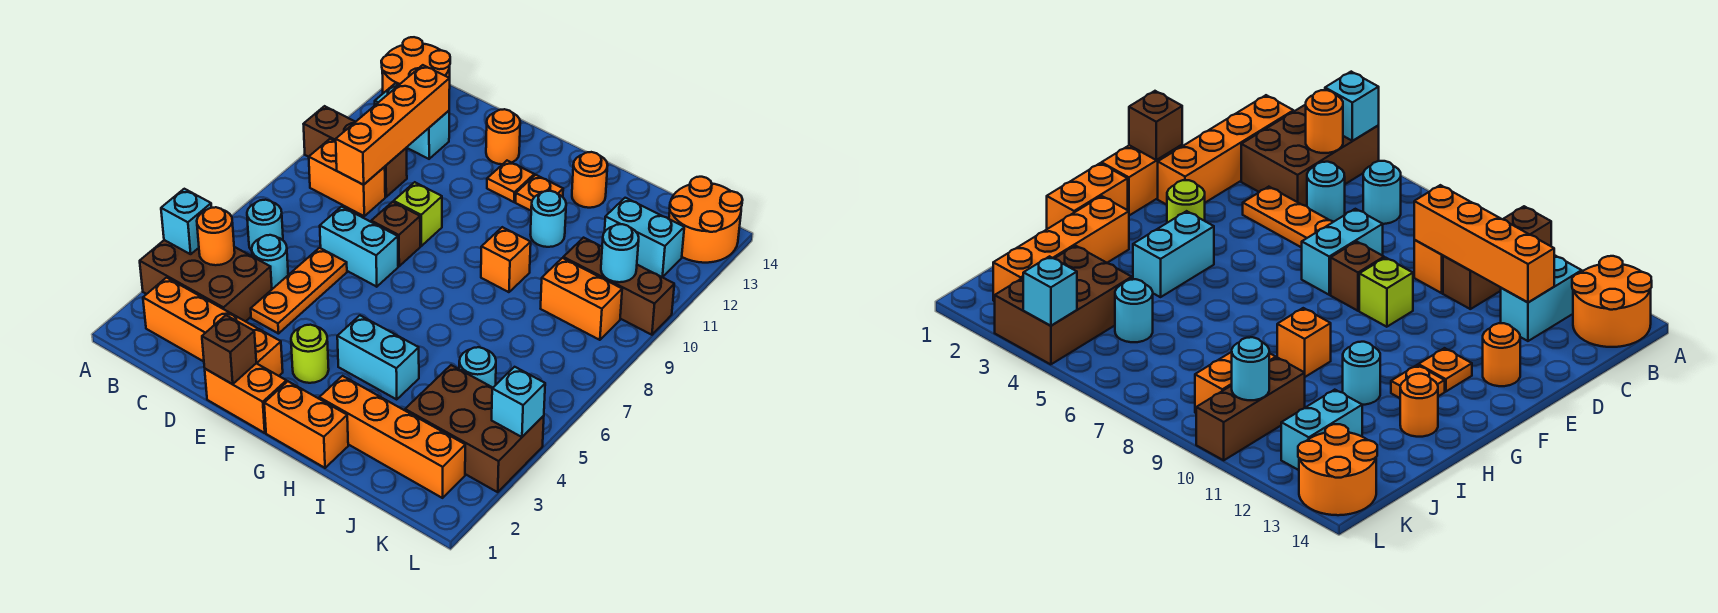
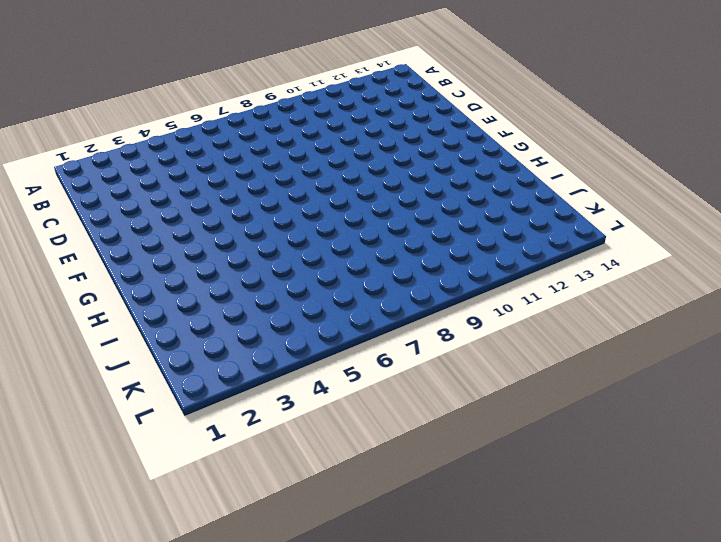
none -> brown brick A3:C4 level 1
none -> brown brick A10:C10 level 1
none -> orange round brick A13:B14 level 1
none -> orange brick B2:E2 level 1

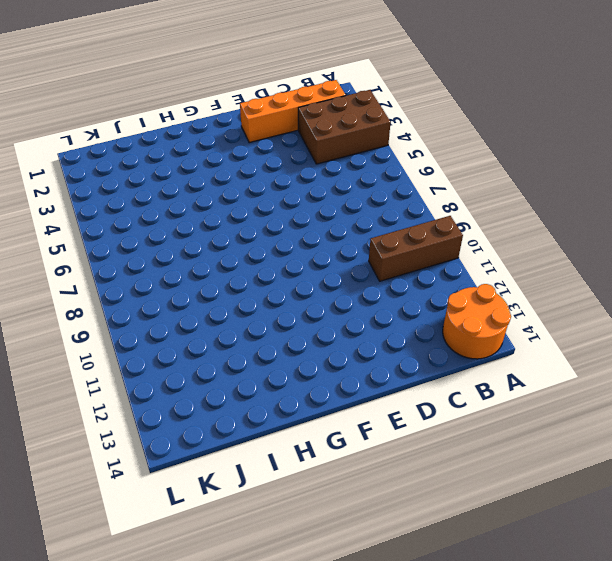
none -> cyan round brick B6 level 1
none -> orange brick B9:C9 level 1
none -> cyan brick B12:C12 level 1
none -> cyan round brick C5 level 1

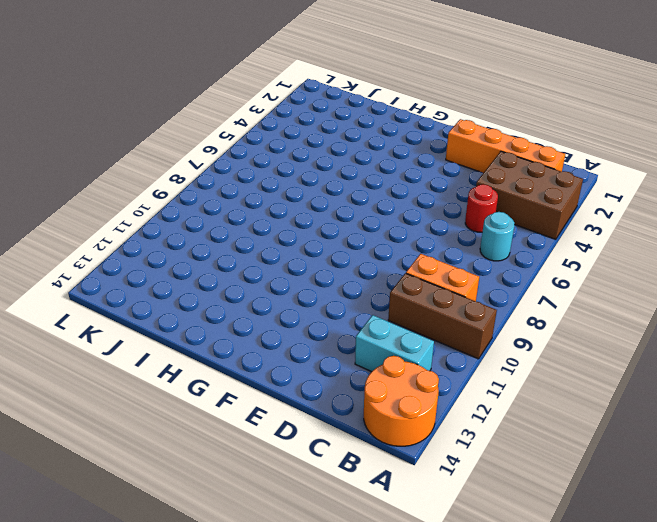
red round brick C5 level 1 -> cyan round brick C5 level 1
none -> orange plate D4:D6 level 1
none -> cyan brick D7:E7 level 1
none -> orange brick E1:F1 level 1
none -> brown brick E8 level 1

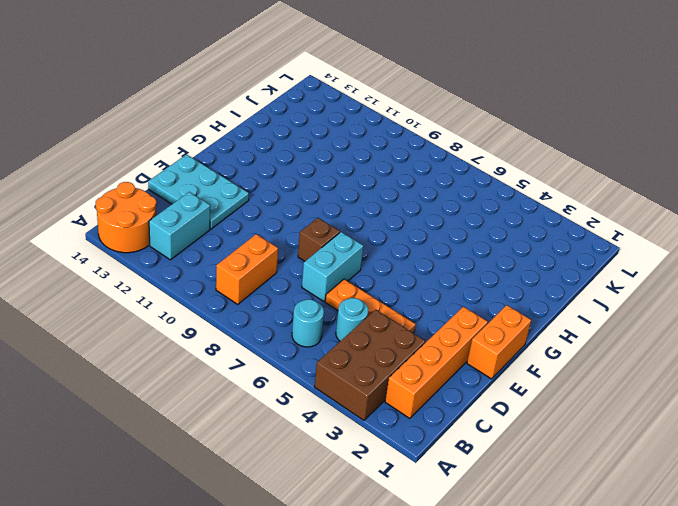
cyan plate D12:E14 level 1 -> orange round brick E13 level 1
none -> brown brick A10:C10 level 1
none -> lime brick E9 level 1
none -> lime round brick F3 level 1
none -> orange plate F12 level 1

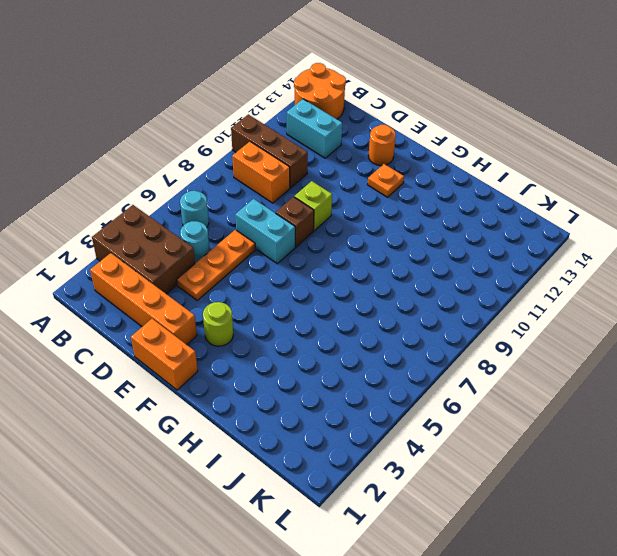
none -> orange brick G1:H1 level 1
none -> cyan brick G4:H4 level 1
none -> orange plate G12 level 1
none -> orange brick H2:K2 level 1

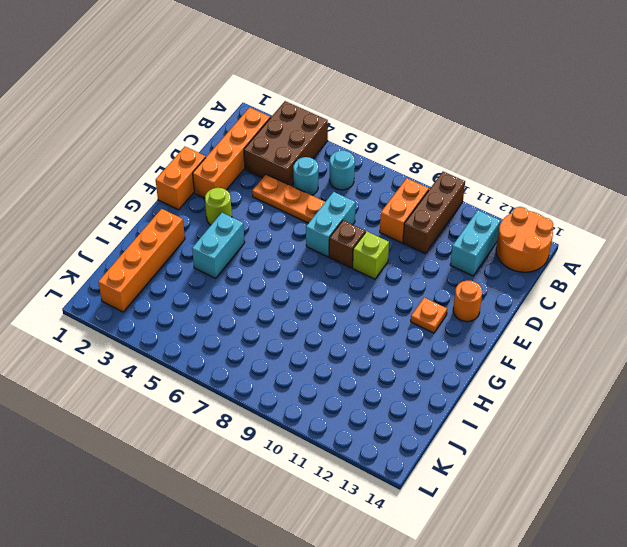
none -> orange brick G1:H1 level 1
none -> orange plate G12 level 1
none -> orange brick H9 level 1
none -> cyan round brick H11 level 1

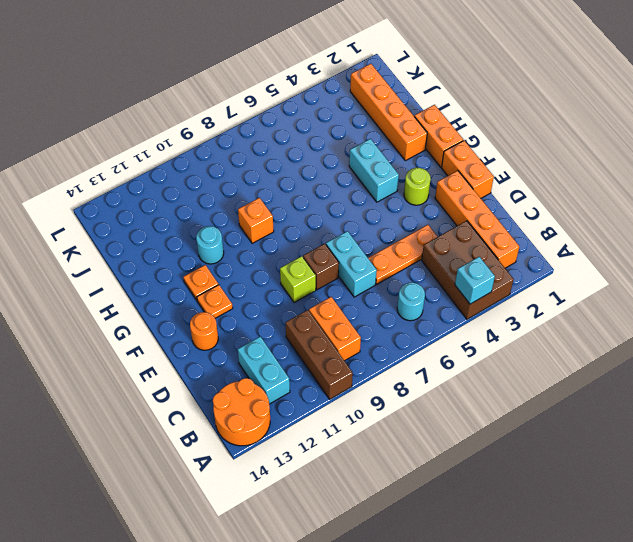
none -> cyan round brick C5 level 1
none -> orange round brick H13 level 1
none -> brown brick J3:L4 level 1
none -> cyan round brick J5 level 1

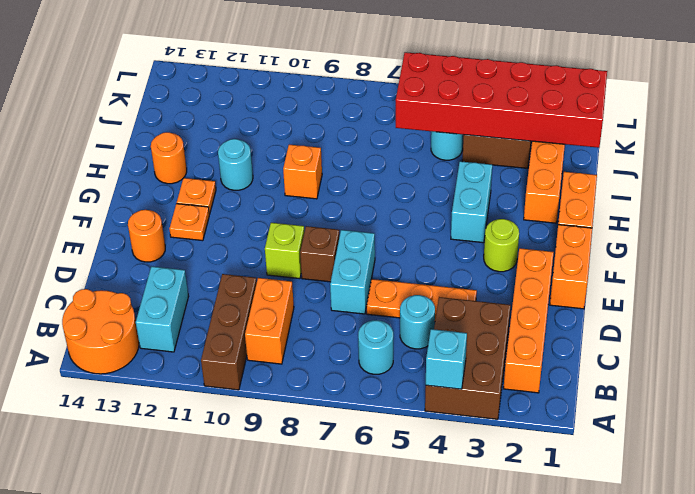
red brick J1:K6 level 2 -> none
none -> orange brick J9:K9 level 1
none -> brown brick J10:L10 level 1
none -> cyan brick J12:K12 level 1
none -> orange round brick K13:L14 level 1

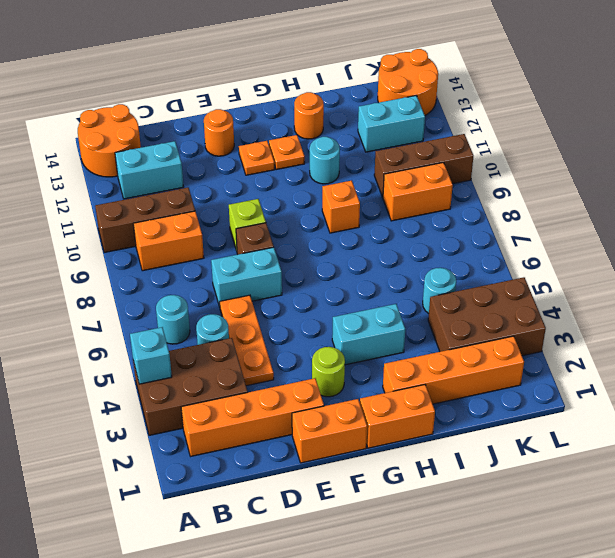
none -> orange round brick B4 level 2
none -> orange brick C9:C12 level 2
none -> brown brick E1 level 2
none -> cyan round brick K10 level 2

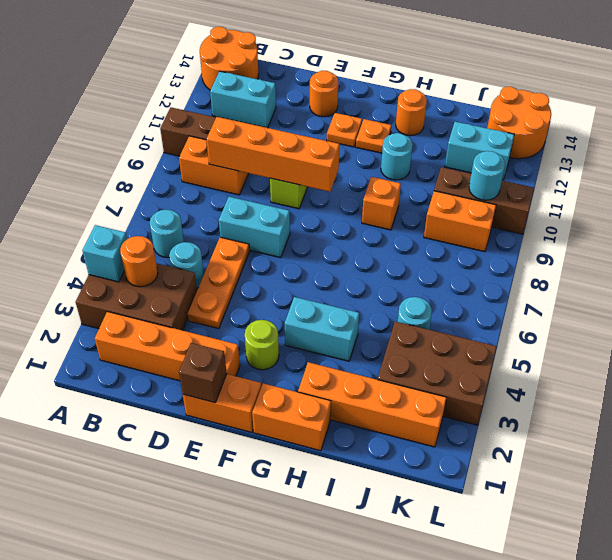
orange brick C9:F9 level 2 -> orange brick C9:C12 level 2
none -> brown brick E8 level 1
none -> cyan brick L4 level 2

